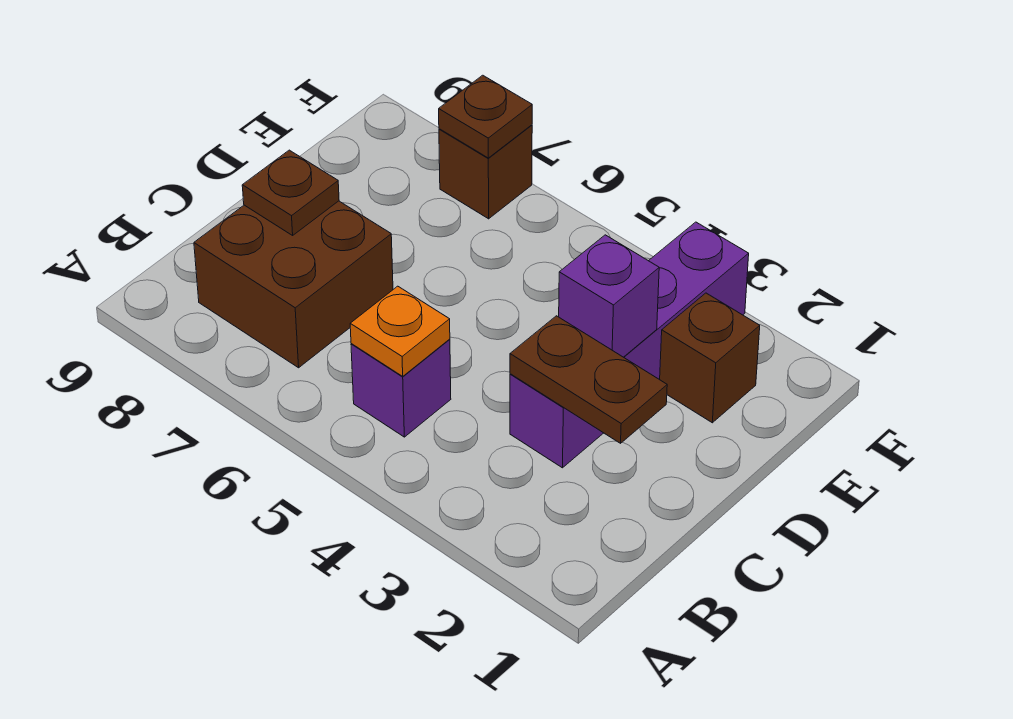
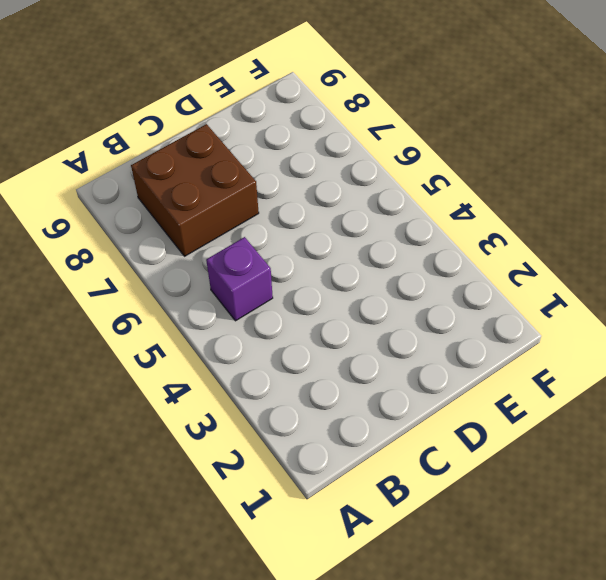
none -> purple brick C3:F3 level 1
none -> brown brick E2 level 1

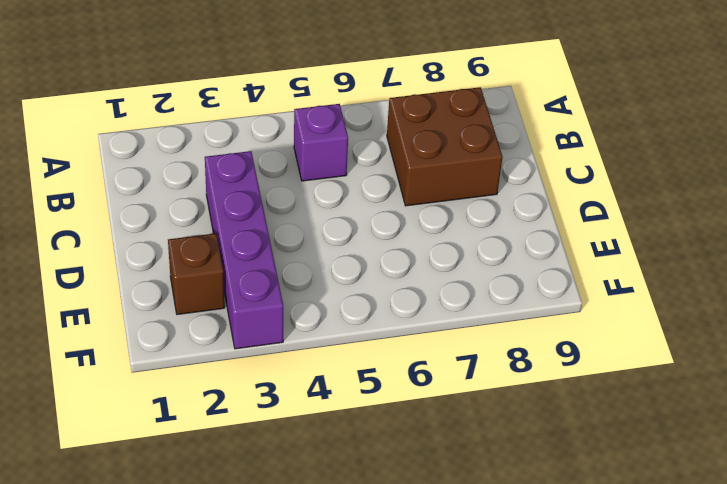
none -> brown brick F7 level 1
none -> orange plate B5 level 2

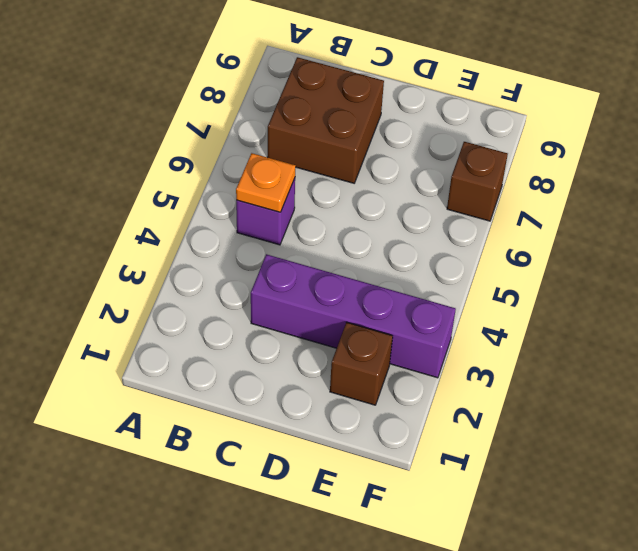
none -> brown plate C2:C3 level 2
none -> brown plate C8 level 2

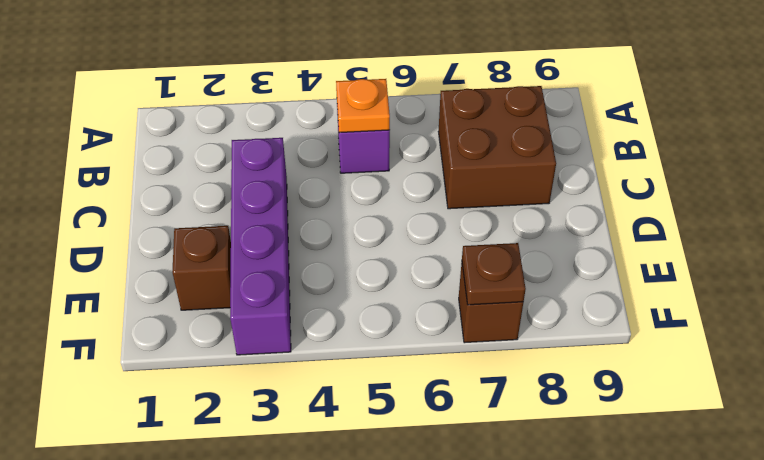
none -> brown plate C2:C3 level 2
none -> brown plate C8 level 2

